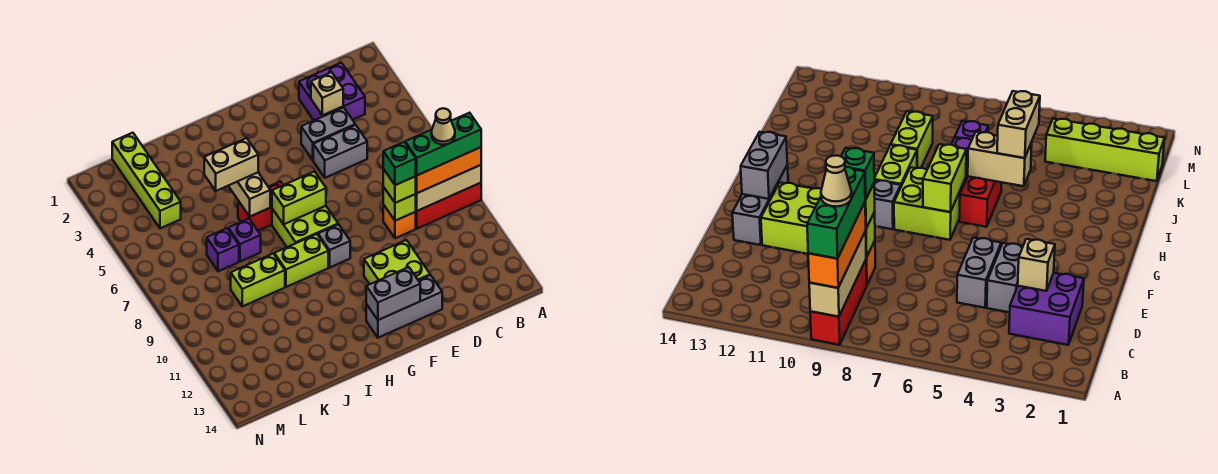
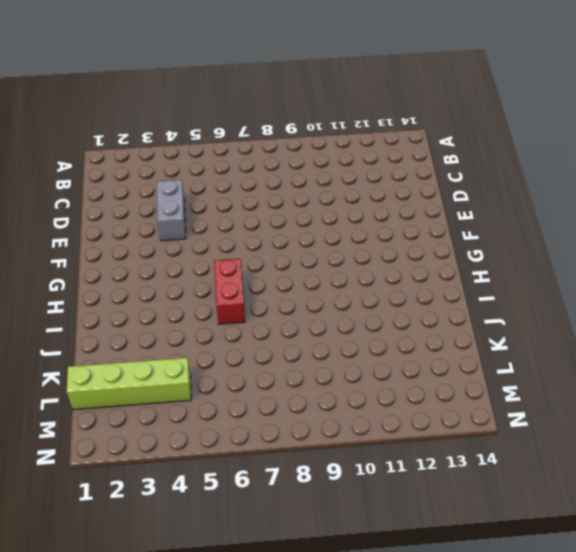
none -> red brick A9:C9 level 1
none -> purple brick C2:D3 level 1
none -> grey brick D5:E5 level 1

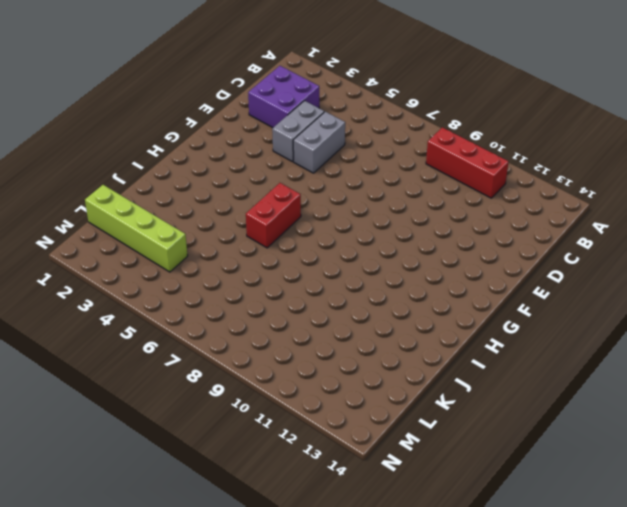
red brick B9:B11 level 1 -> red brick A9:C9 level 1
none -> orange brick D9 level 1
none -> lime brick E11:F12 level 1
none -> grey brick E13:G13 level 1

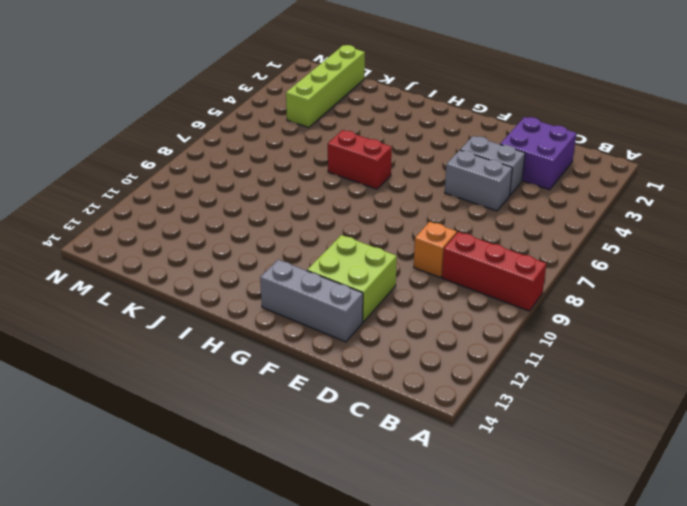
none -> lime brick G7:H8 level 1
none -> grey brick G9 level 1
none -> lime brick H9:I9 level 1

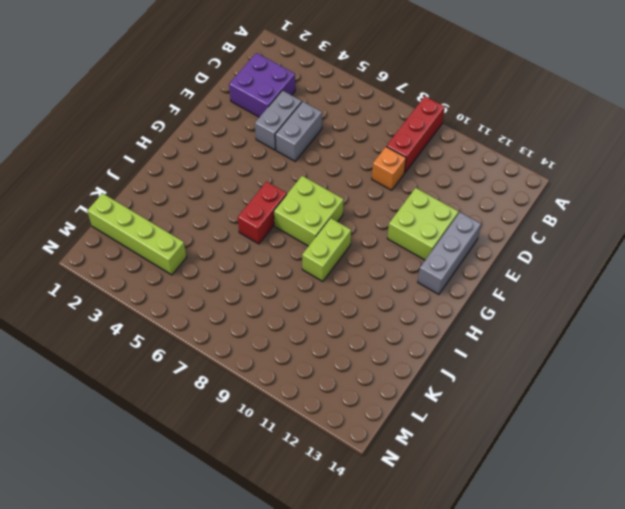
none -> grey brick G9 level 1
none -> purple brick J7 level 1
none -> lime brick J9:K9 level 1

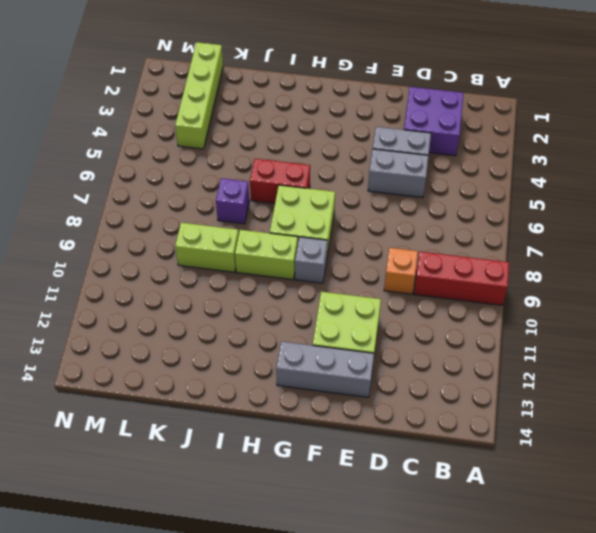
none -> purple brick K7 level 1
none -> tan brick A9:C9 level 2
none -> tan brick D3 level 2

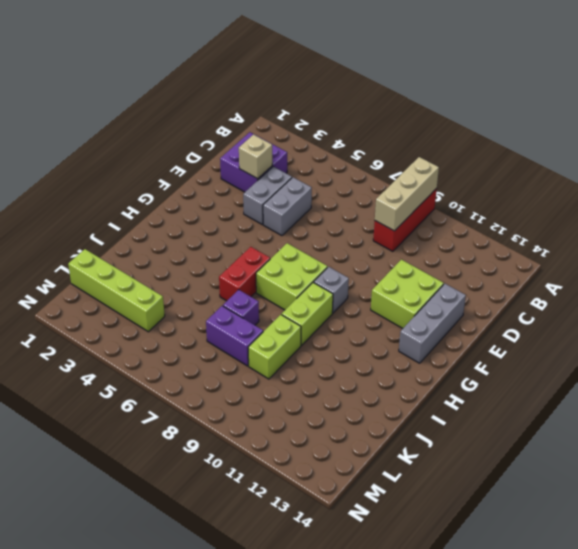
purple brick K7:K8 level 1 -> purple brick K7 level 1
none -> orange brick D9 level 1
none -> lime brick D9 level 2
none -> grey brick F13:G13 level 2

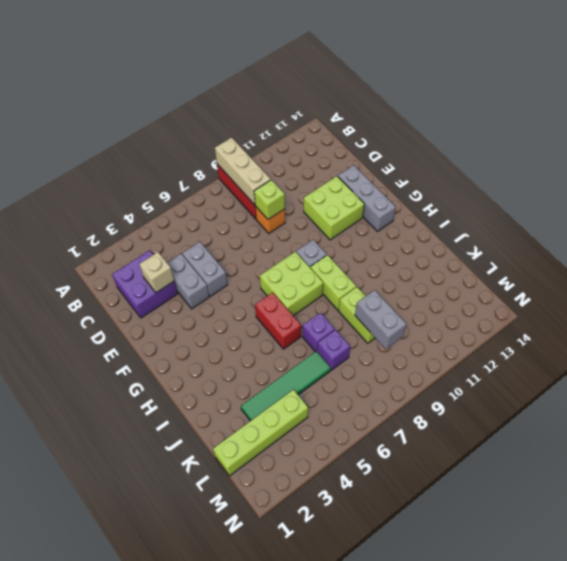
green tile K3:K6 level 1 -> none
grey brick K9:L9 level 2 -> grey brick F13:G13 level 2
none -> lime brick G7:H7 level 2
none -> tan brick I5:I6 level 2
none -> orange brick A9:C9 level 3

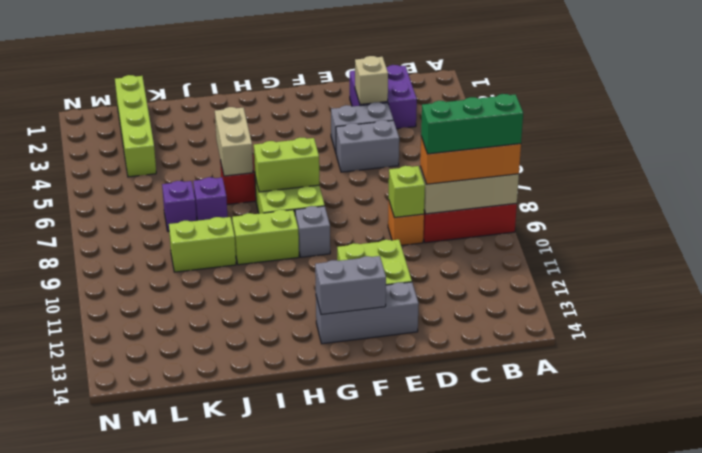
none -> lime brick D9 level 3
none -> tan brick I5:J5 level 3
none -> green brick D9 level 4

